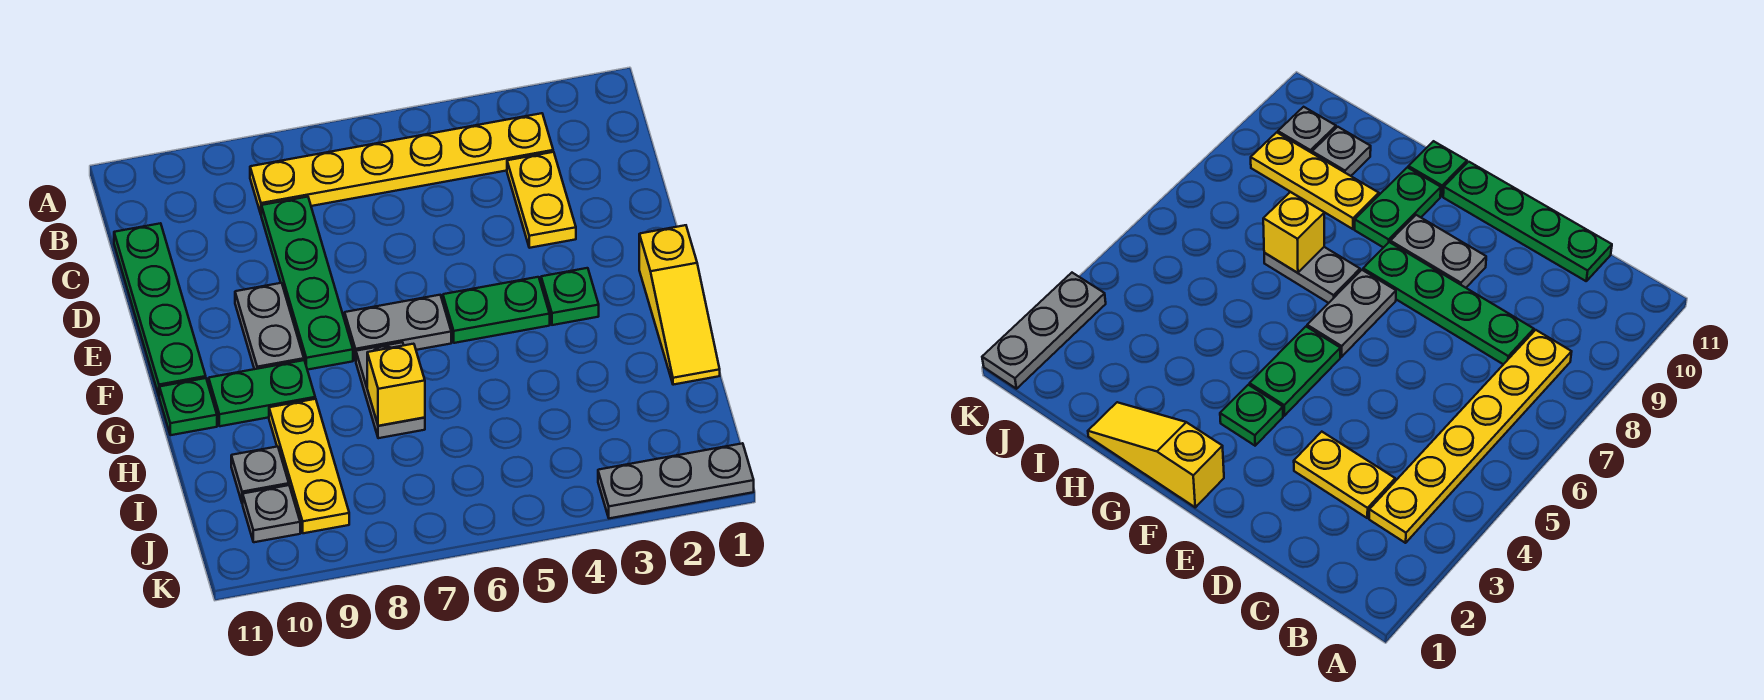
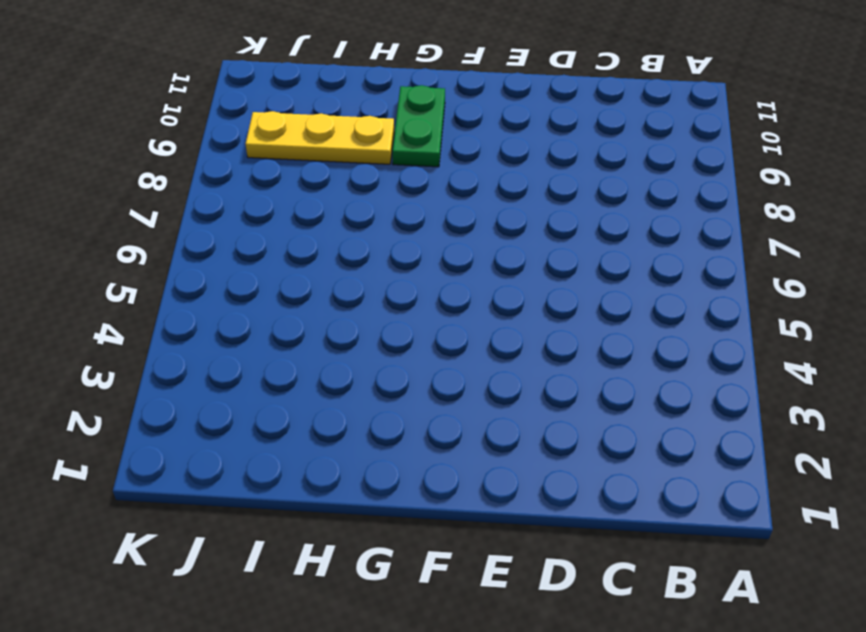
none -> yellow plate B3:B8 level 1
none -> yellow plate C3:D3 level 1
none -> green plate C8:F8 level 1

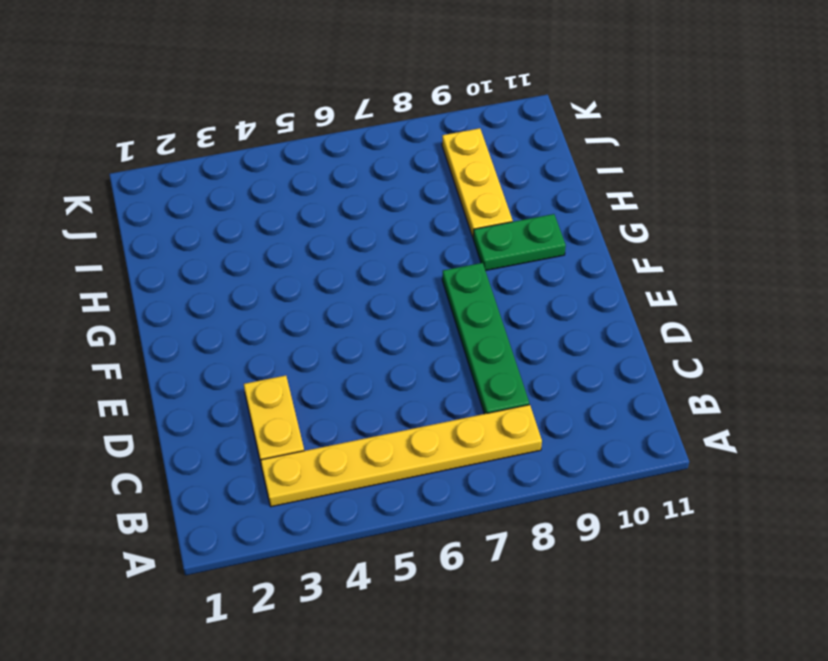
none -> green plate C11:F11 level 1
none -> grey plate E9:F9 level 1
none -> yellow slope F1:H1 level 1 top F

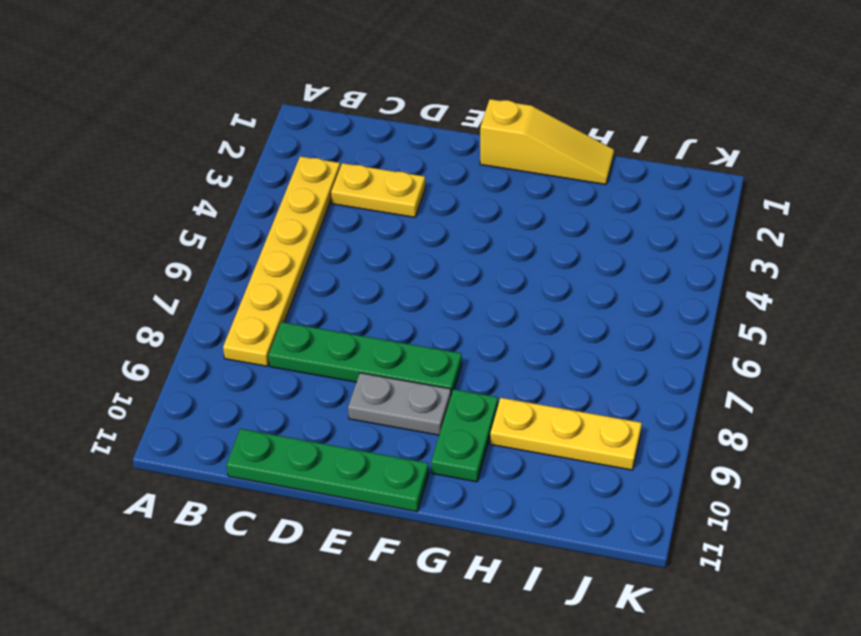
none -> green plate F3 level 1
none -> green plate F4:F5 level 1
none -> grey plate F6:F7 level 1

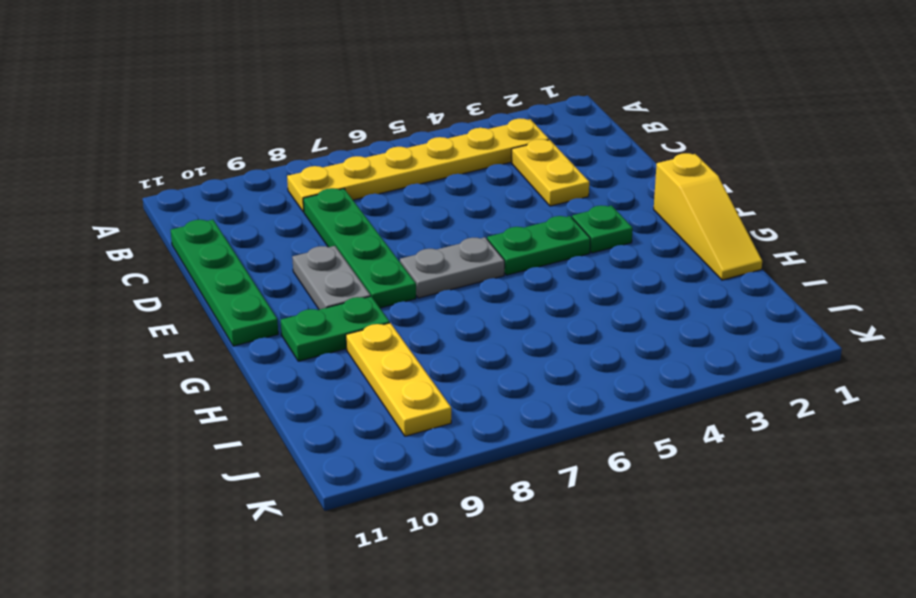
none -> grey plate G7:H7 level 1
none -> green plate G11 level 1
none -> grey plate I10 level 1

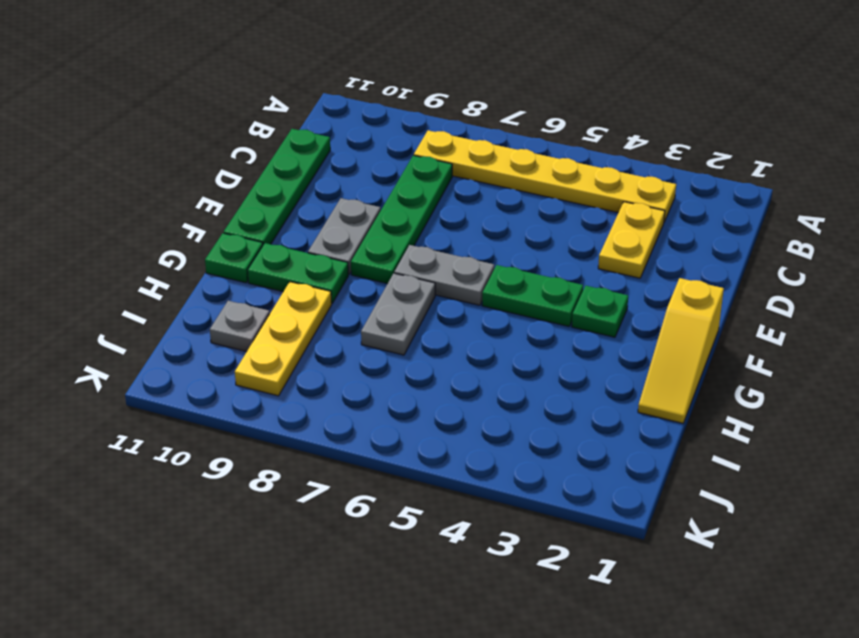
none -> grey plate J10 level 1
none -> grey plate K1:K3 level 1
none -> yellow brick H7 level 2

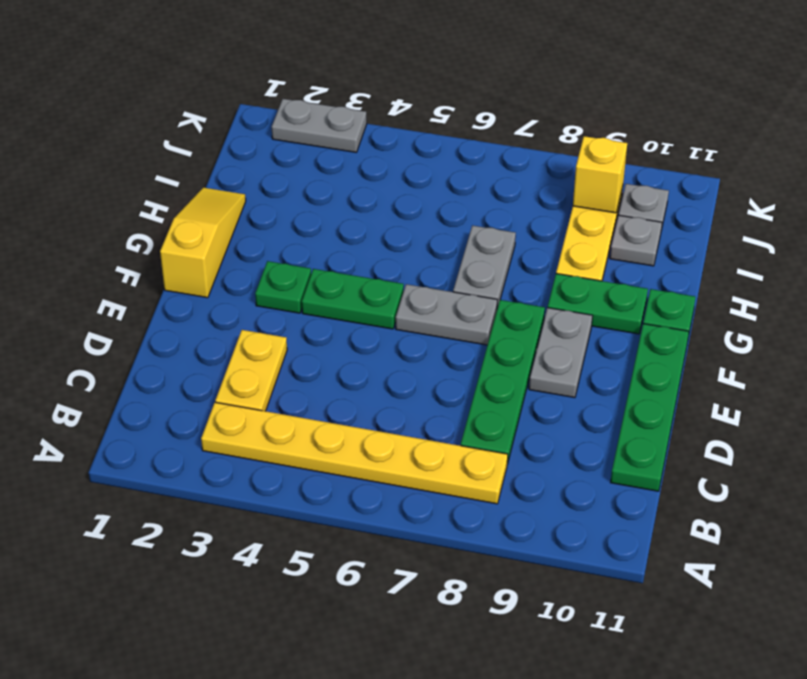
yellow brick J9 level 2 -> yellow brick H7 level 2
grey plate K2:K3 level 1 -> grey plate K1:K3 level 1

